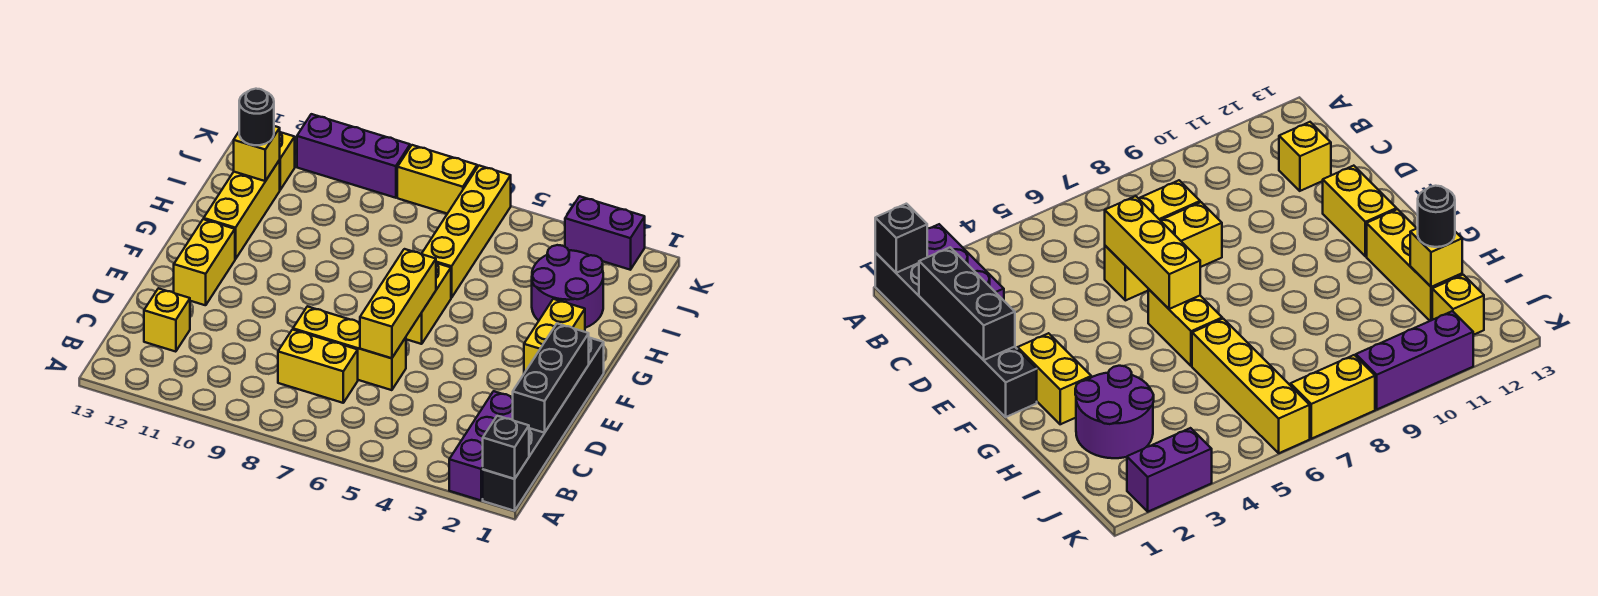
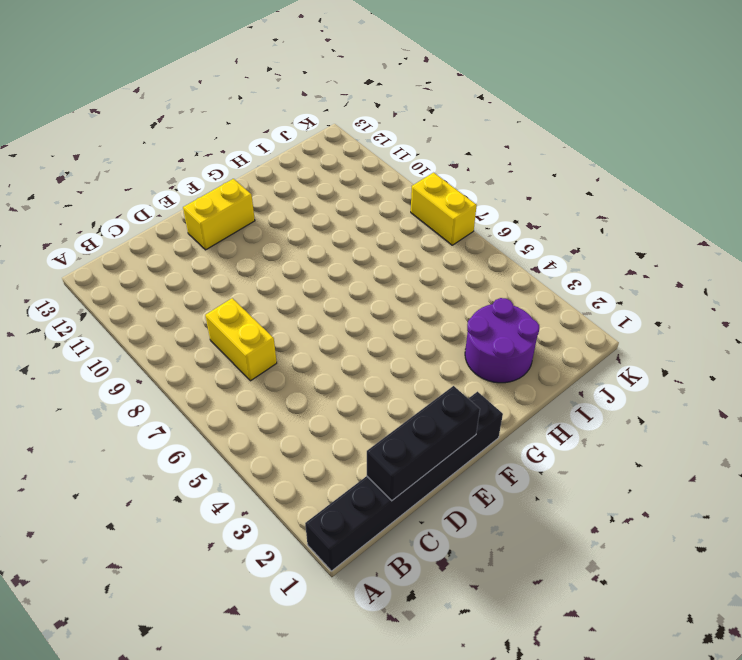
none -> purple brick A2:C2 level 1
none -> yellow brick C12 level 1
none -> yellow brick D6:D8 level 1

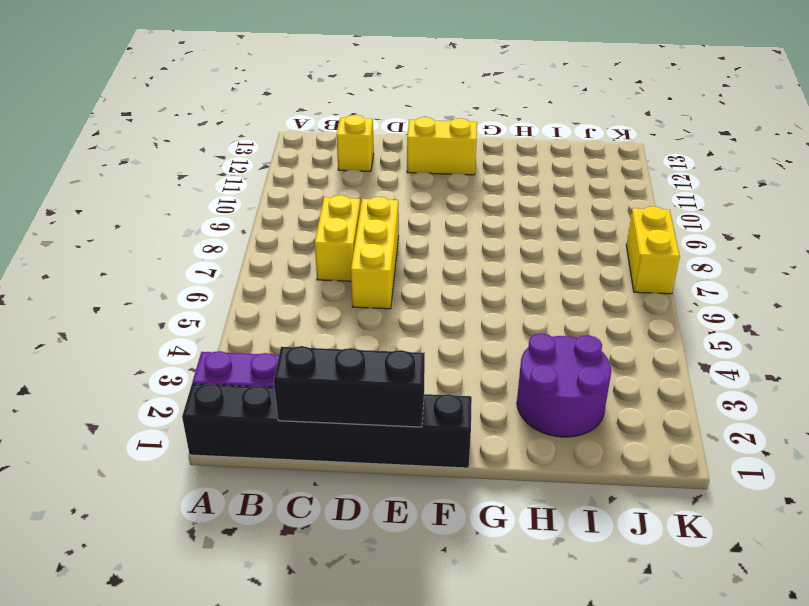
none -> yellow brick F2:G2 level 1
none -> yellow brick F6:G6 level 1
none -> yellow brick G12:I12 level 1

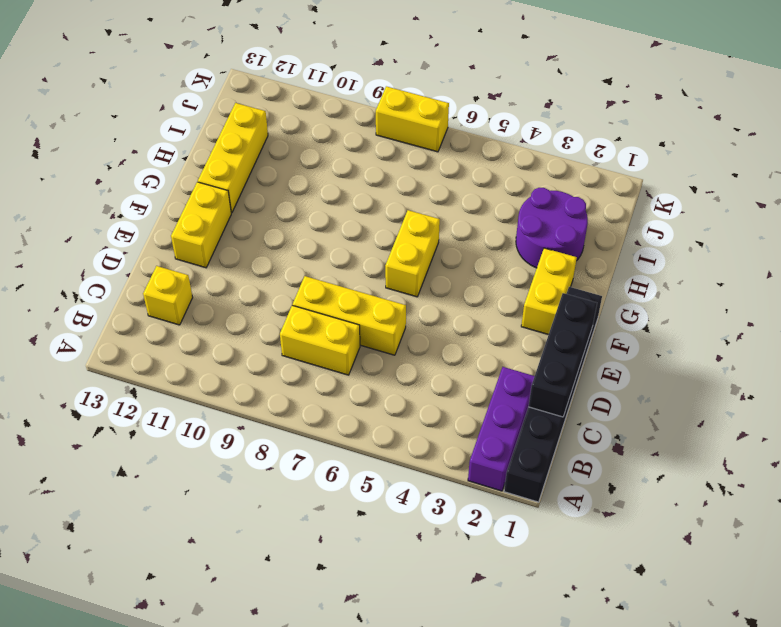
none -> yellow brick H6:K6 level 1
none -> yellow brick J12 level 1
none -> purple brick K2:K3 level 1

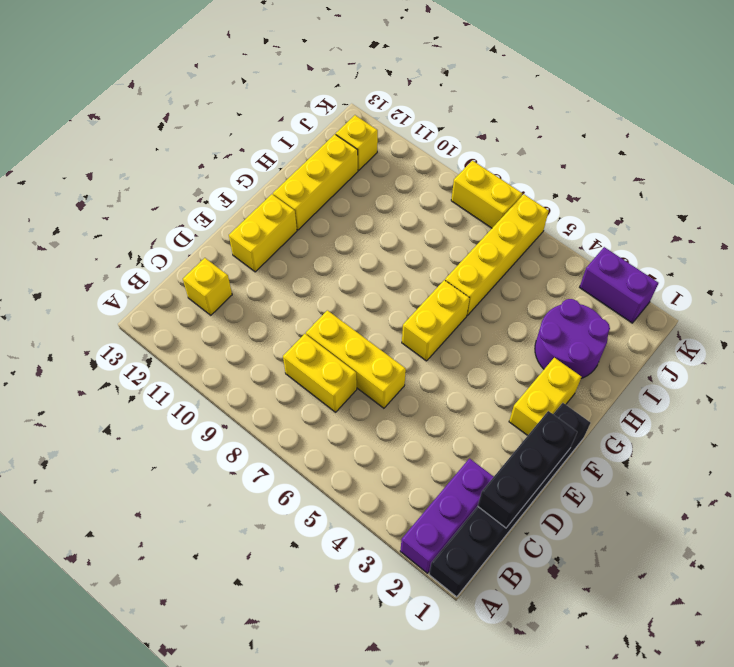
none -> purple brick K9:K11 level 1
none -> black brick A1 level 2
none -> yellow brick D6:F6 level 2

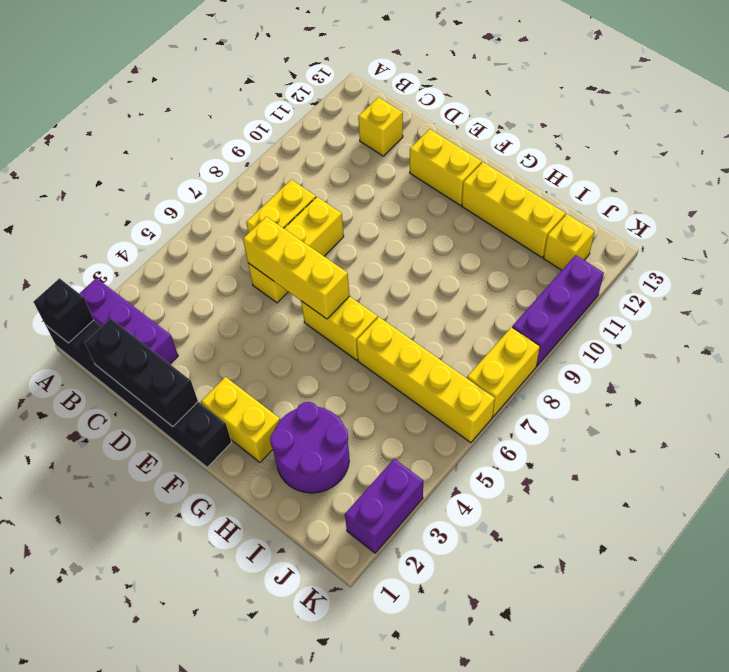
none -> yellow brick I12 level 2
none -> black round brick I12 level 3

